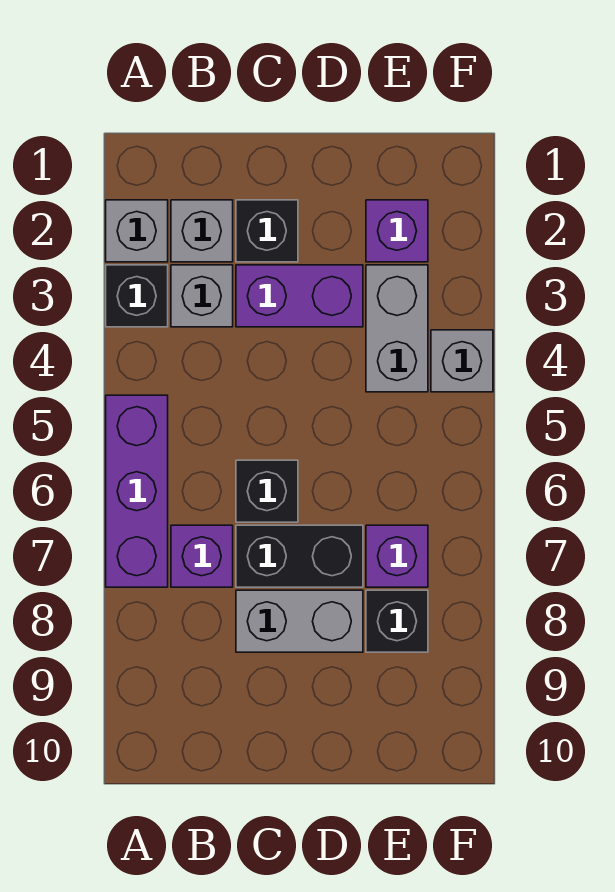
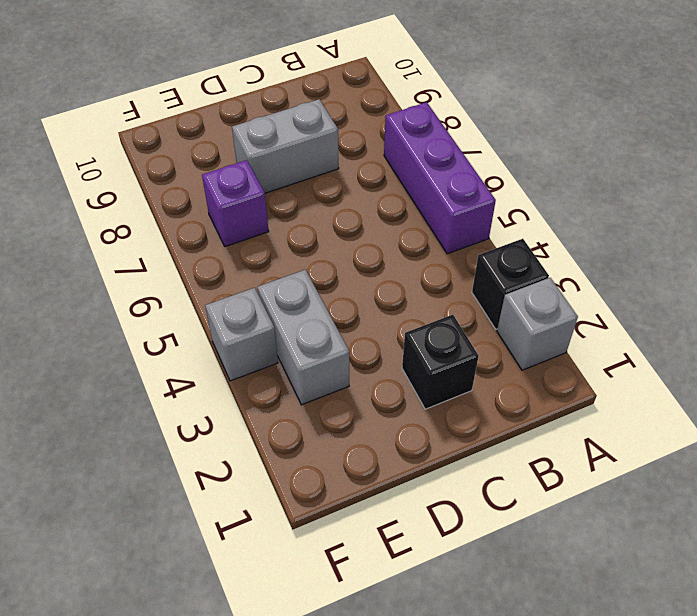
none -> grey brick B2 level 1
none -> grey brick B3 level 1
none -> purple brick B7 level 1

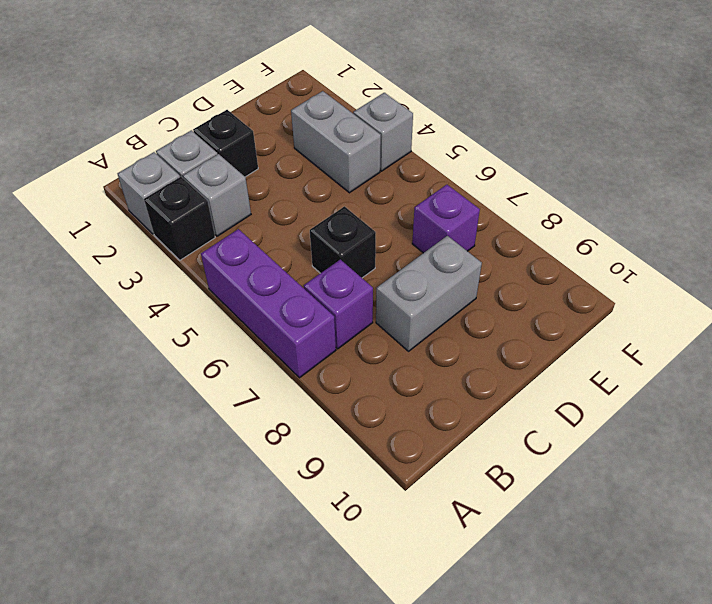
none -> purple brick C3:D3 level 1
none -> black brick C7:D7 level 1
none -> purple brick E2 level 1

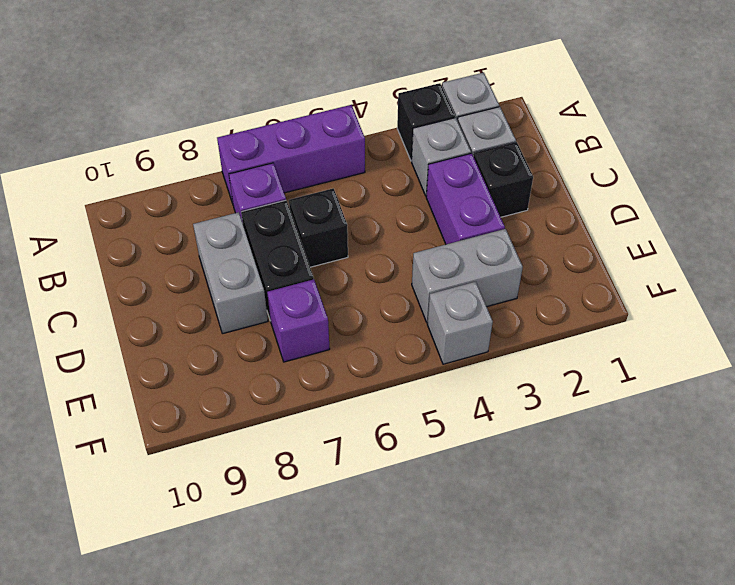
none -> purple brick E2 level 1
none -> black brick E8 level 1

